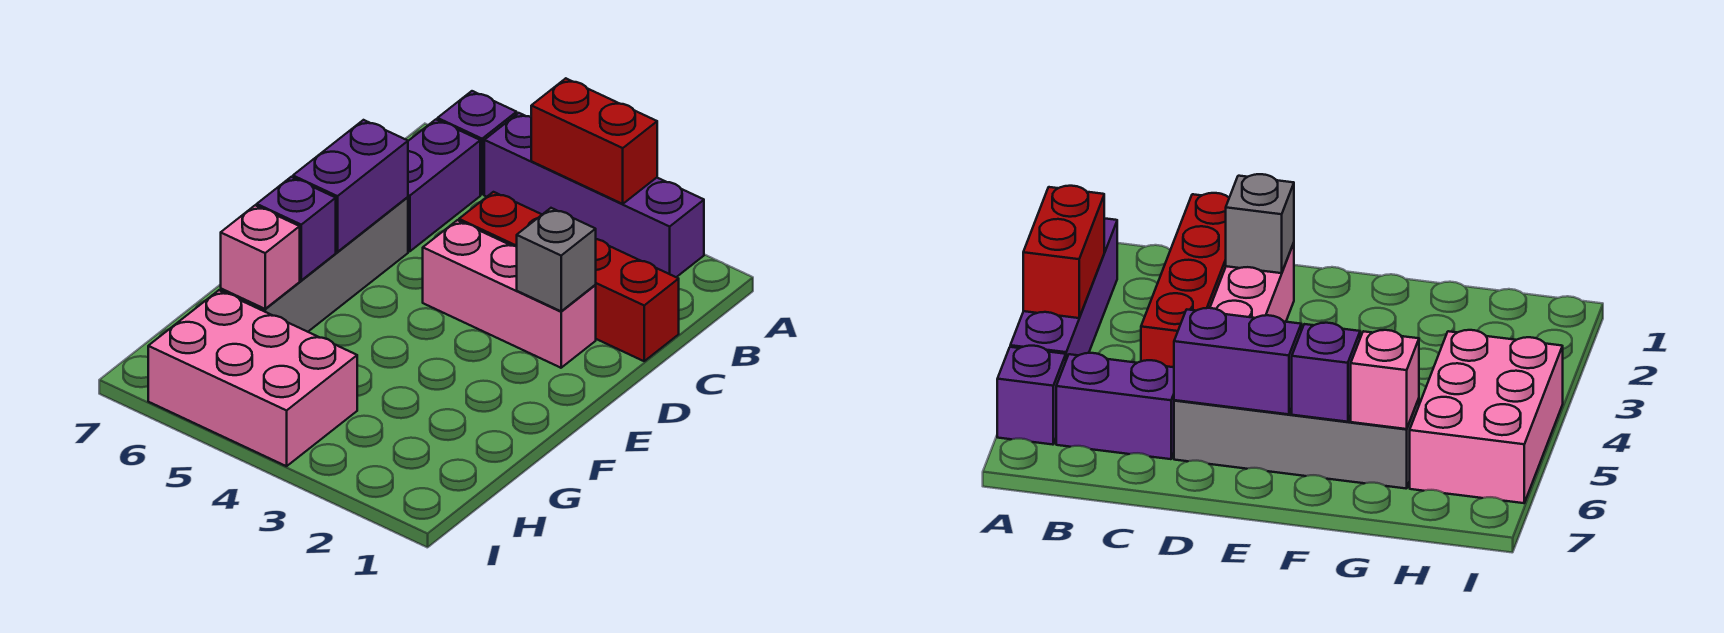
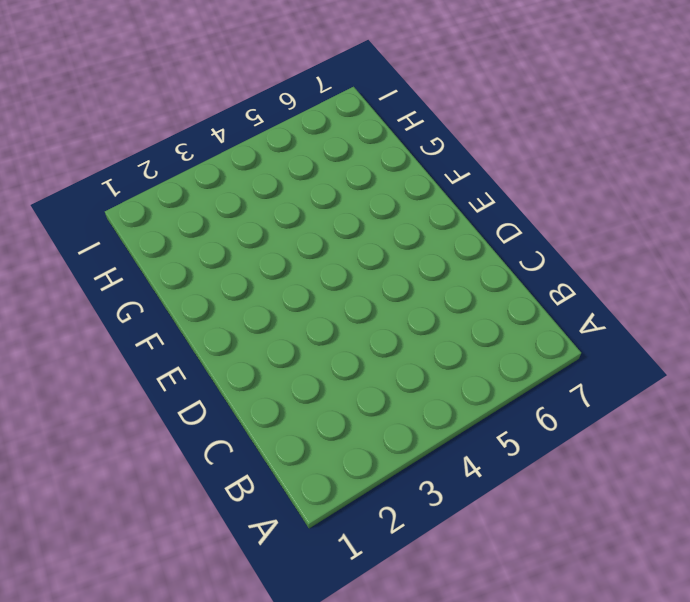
none -> purple brick A2:A5 level 1
none -> purple brick A6 level 1
none -> purple brick B6:C6 level 1

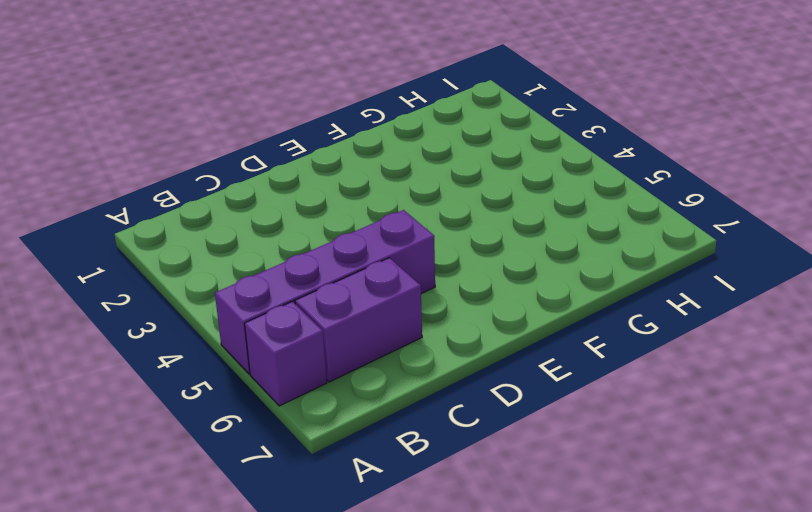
purple brick A5:D5 level 1 -> purple brick A2:A5 level 1
none -> red brick C1:C4 level 1
none -> pink brick D2:D4 level 1
none -> grey brick D6:G6 level 1

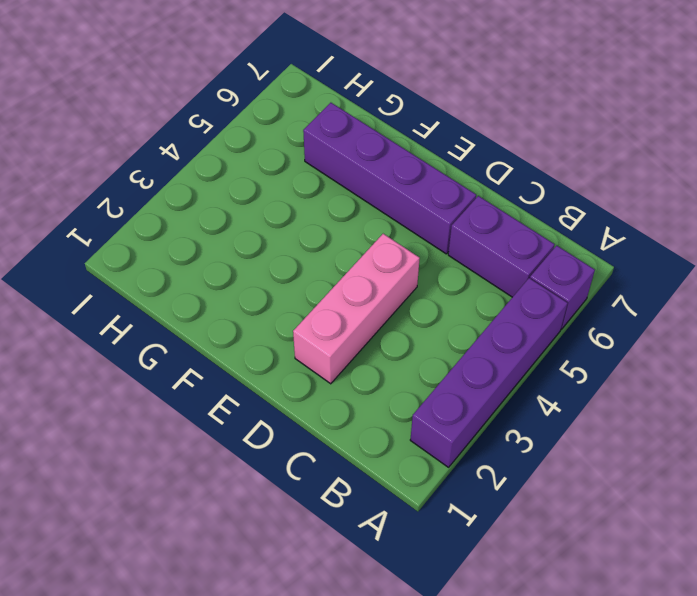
purple brick D6:G6 level 1 -> grey brick D6:G6 level 1
none -> red brick C1:C4 level 1
none -> pink brick H4:I6 level 1
none -> red brick A3:A4 level 2

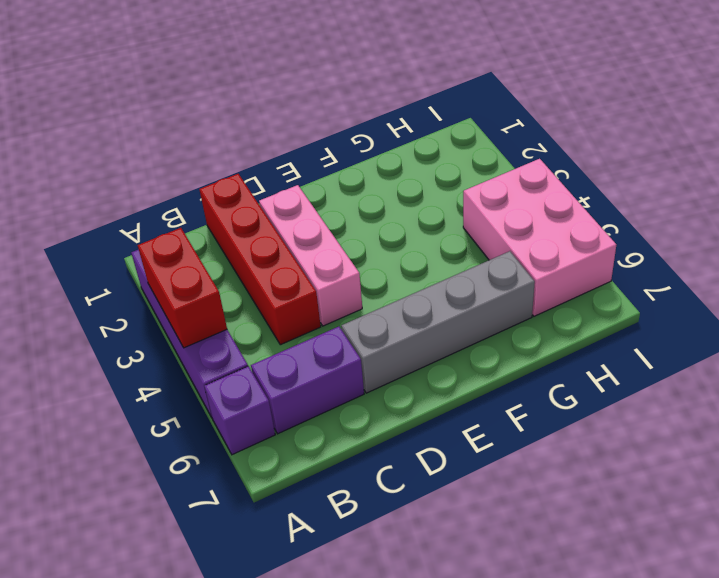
none -> grey brick D2 level 2
none -> purple brick D6:E6 level 2
none -> purple brick F6 level 2

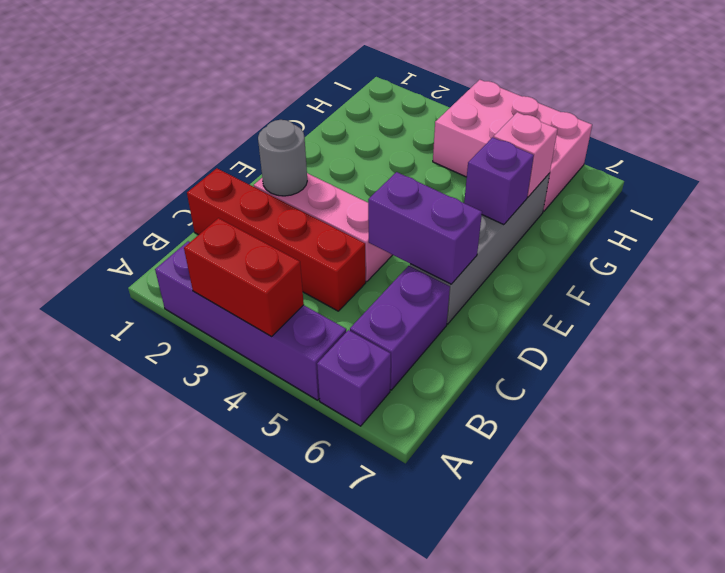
grey round brick D2 level 2 -> grey brick D2 level 2
purple brick D5:D6 level 2 -> purple brick D6:E6 level 2

